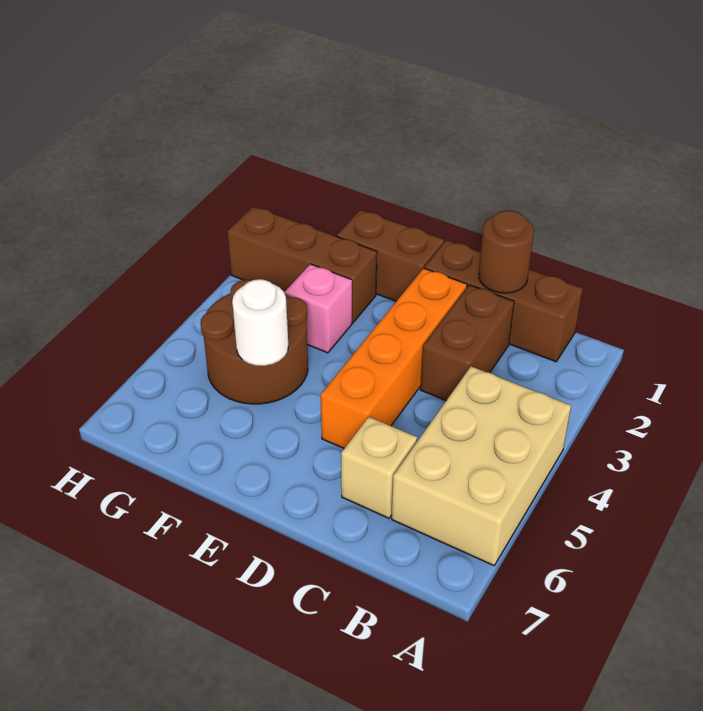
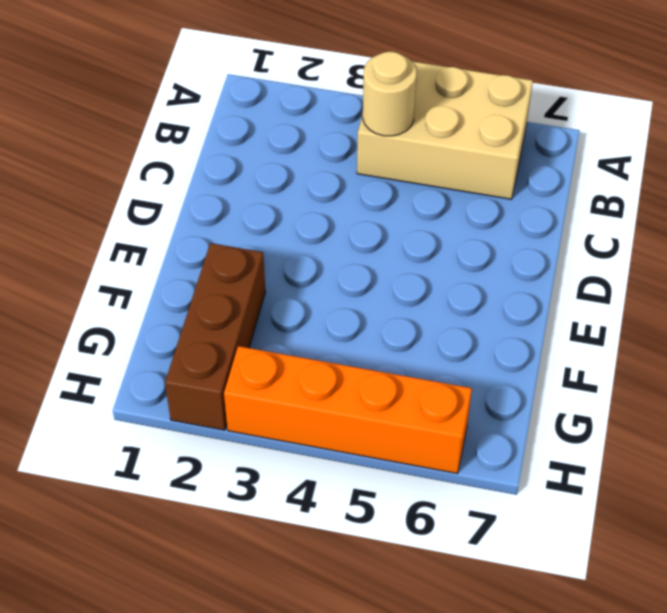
tan round brick B4 level 2 -> none
orange brick H3:H6 level 1 -> orange brick D2:D5 level 1
none -> brown brick B1:D1 level 1
none -> brown brick C2:C3 level 1

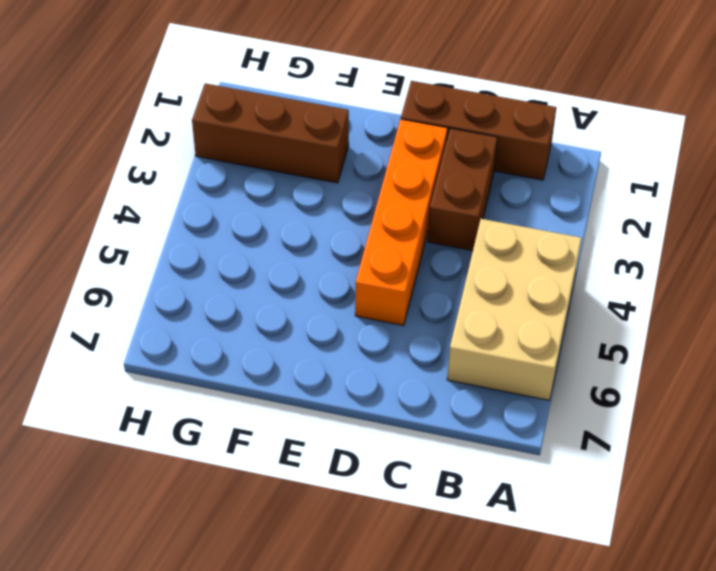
none -> tan brick C6 level 1
none -> brown brick E1:F1 level 1

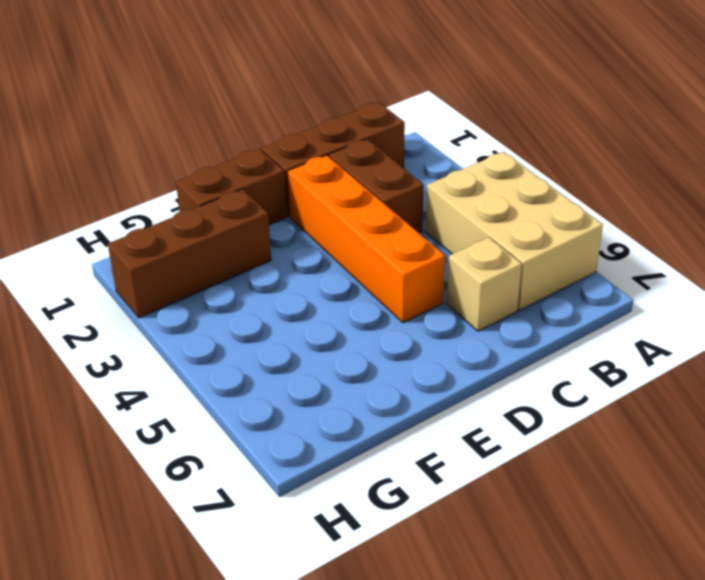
none -> pink brick F3 level 1
none -> brown round brick F4:G5 level 1

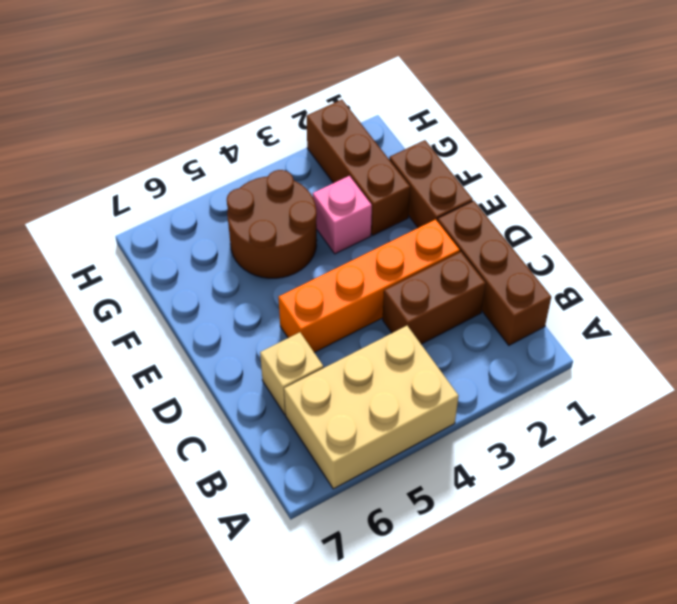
none -> brown round brick C1 level 2
none -> white round brick F5 level 2

